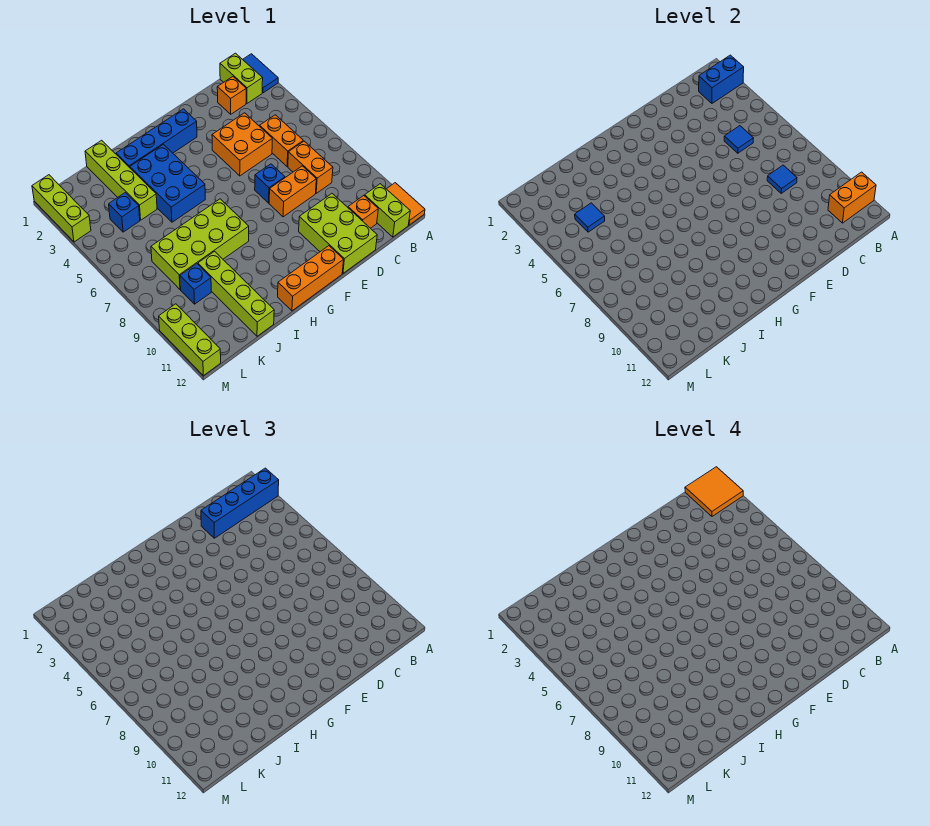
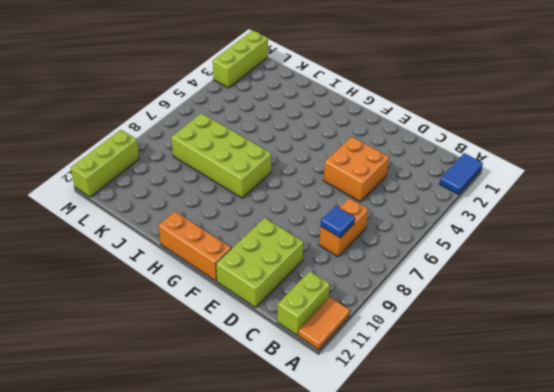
none -> lime brick B1:B2 level 1
none -> orange brick C2 level 1
none -> orange brick C5:C6 level 1

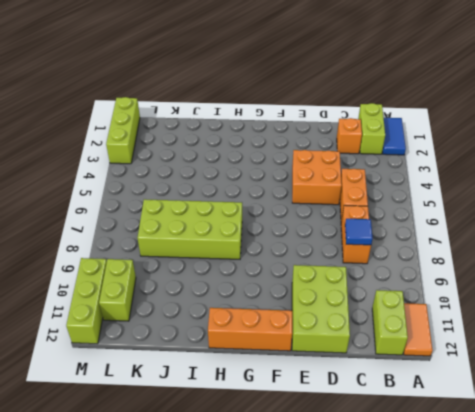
lime brick L10:L11 level 1 -> none
none -> orange brick C11 level 1
none -> orange brick D8:E8 level 1
none -> blue brick E7 level 1

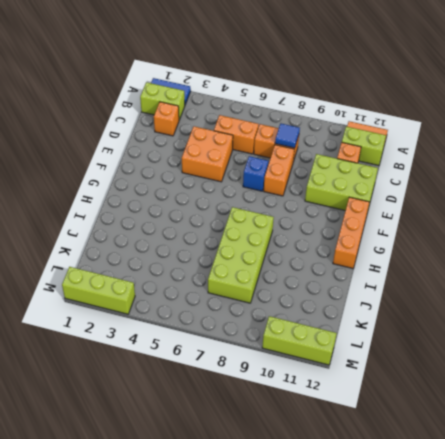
none -> blue brick F2:I2 level 1
none -> blue brick H3:I5 level 1
none -> lime brick J1:J4 level 1

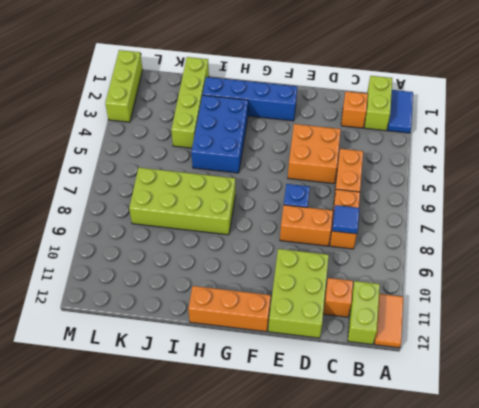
none -> lime brick J9:J12 level 1
none -> blue brick K4 level 1
none -> blue brick K9 level 1

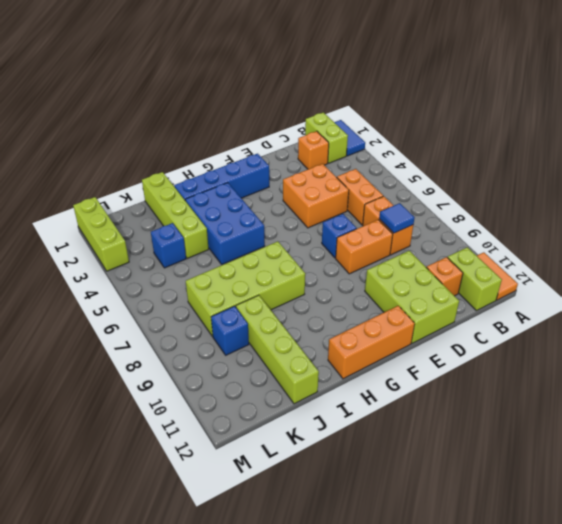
none -> lime brick M10:M12 level 1
none -> blue brick A2:B2 level 2
none -> orange brick A11:B11 level 2

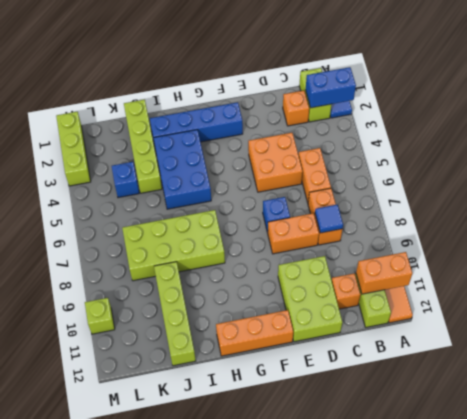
lime brick M10 level 1 -> lime brick M10:M12 level 1
none -> blue brick K9 level 1
none -> blue tile C5 level 2
none -> blue tile K4 level 2

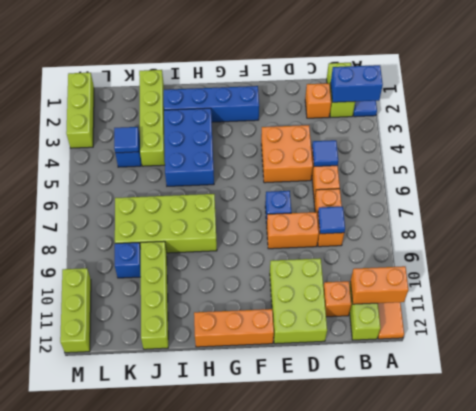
none -> blue brick A2:D2 level 3
none -> orange tile A1:B2 level 4

